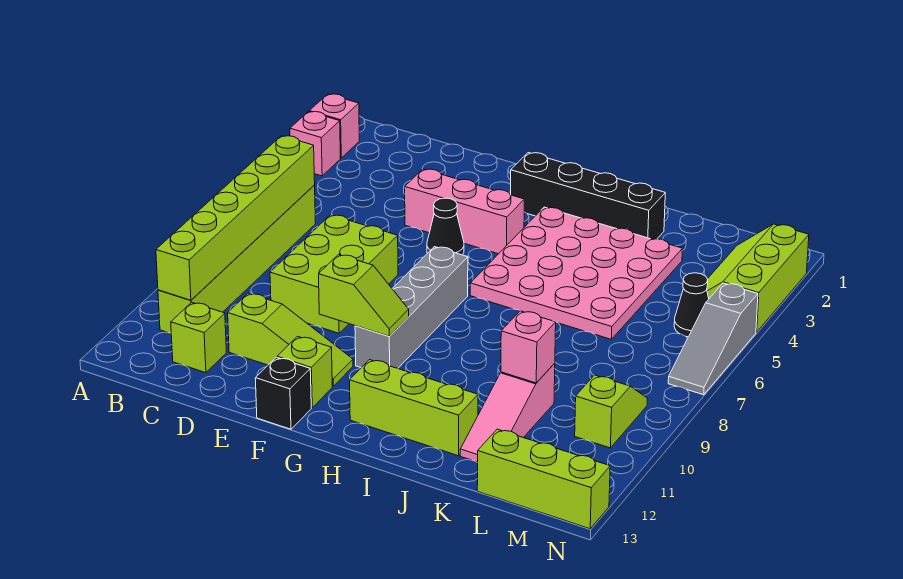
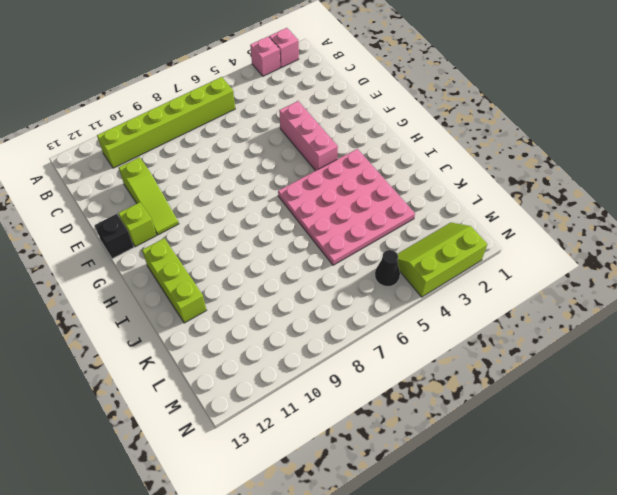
none -> lime brick C12 level 1
none -> lime brick D7:E9 level 1
none -> black cone F5 level 1

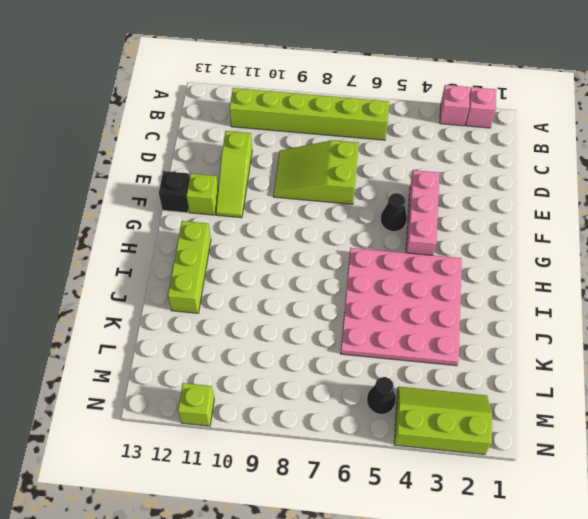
lime slope D7:E9 level 1 top 7 -> lime brick D7:E9 level 1
lime brick N11 level 1 -> lime brick C12 level 1
none -> black brick G2:J2 level 1
none -> grey brick G7:G10 level 1
none -> pink slope K10:K12 level 1 top 10

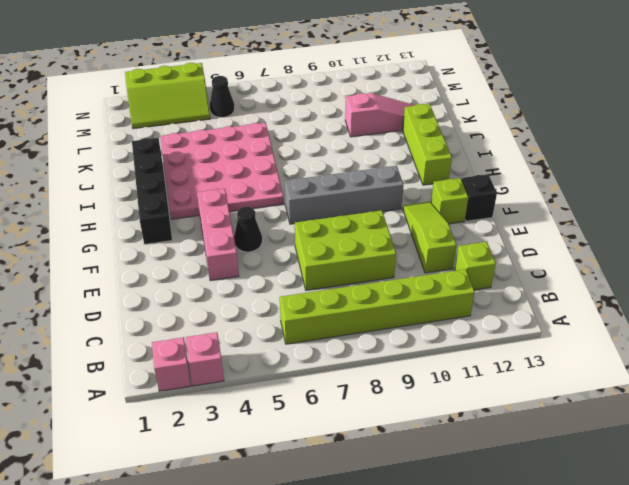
none -> lime brick L13:N13 level 1
none -> lime slope M9:M10 level 1 top 10
none -> grey slope N5:N7 level 1 top 5

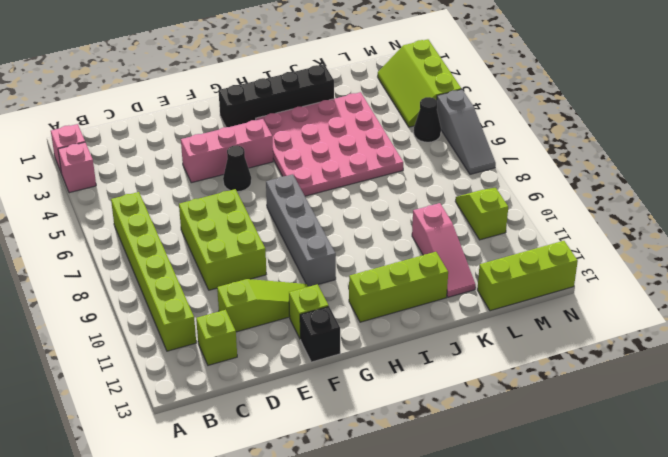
none -> lime brick B6:B11 level 2
none -> lime slope F10:G10 level 2 top F
none -> pink brick K10 level 2

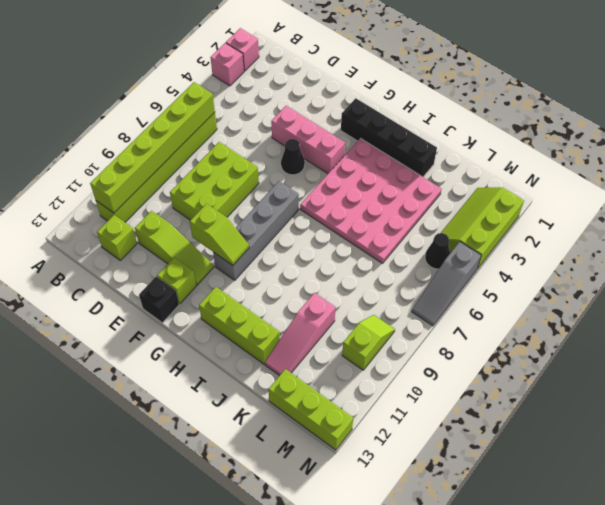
none -> pink brick K10 level 2

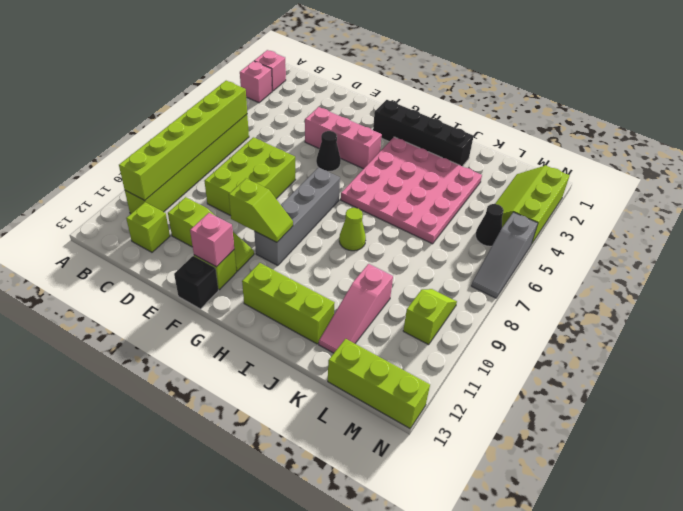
pink brick F12 level 2 -> pink brick K10 level 2
lime cone I8 level 1 -> none

